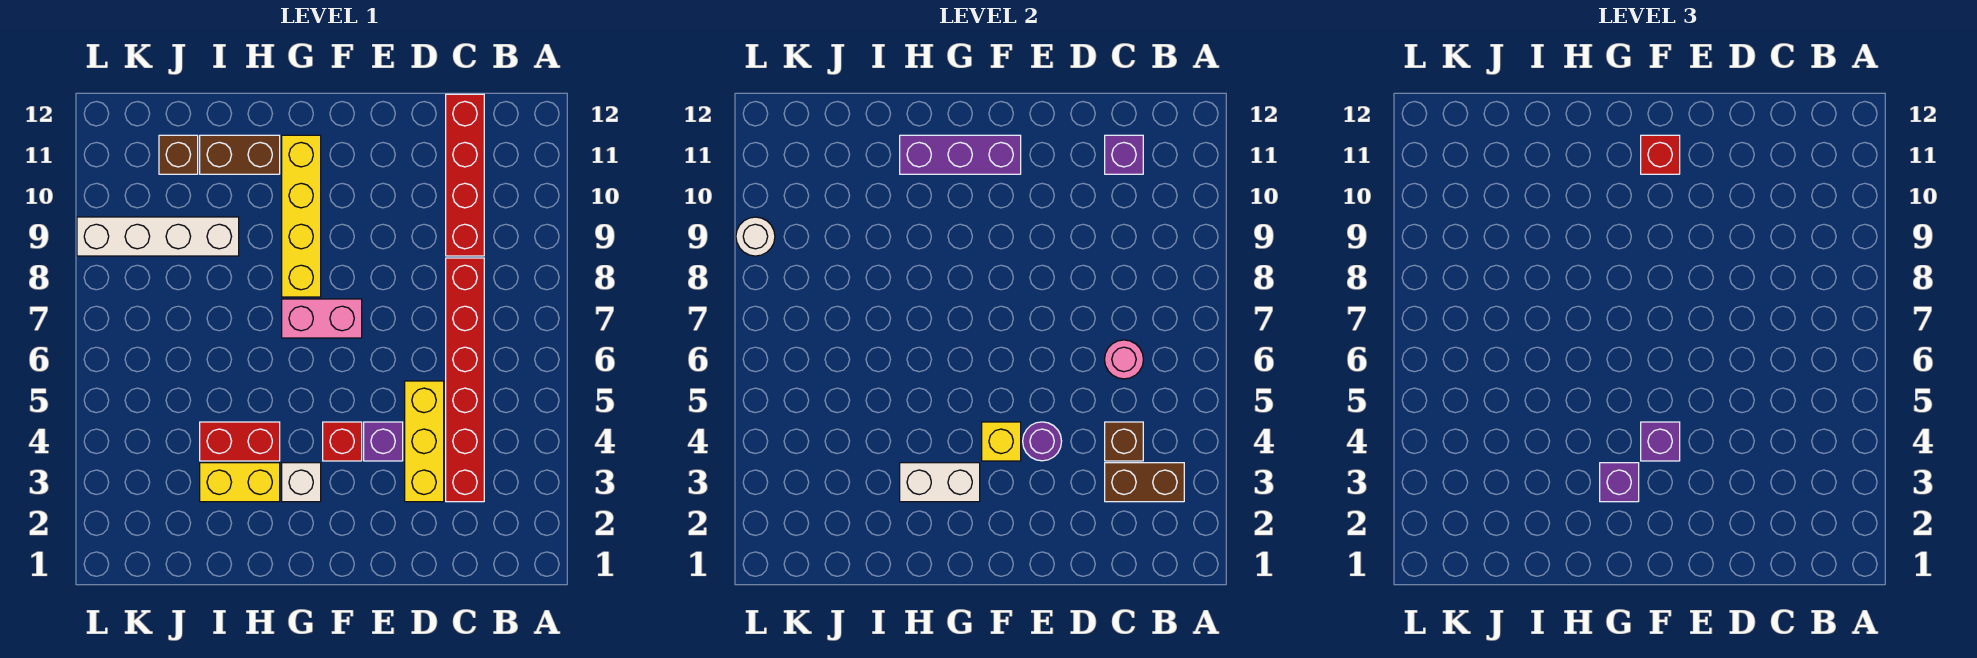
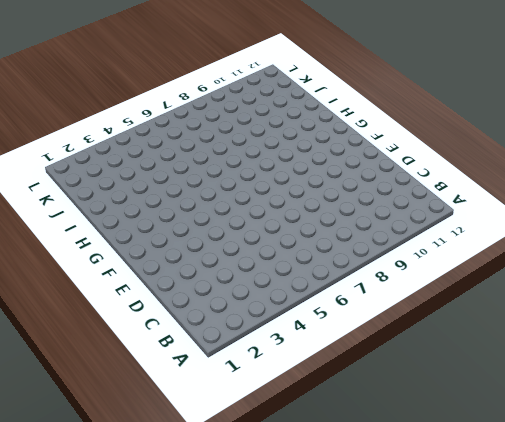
none -> red brick C3:C8 level 1
none -> red brick C9:C12 level 1
none -> yellow brick D3:D5 level 1

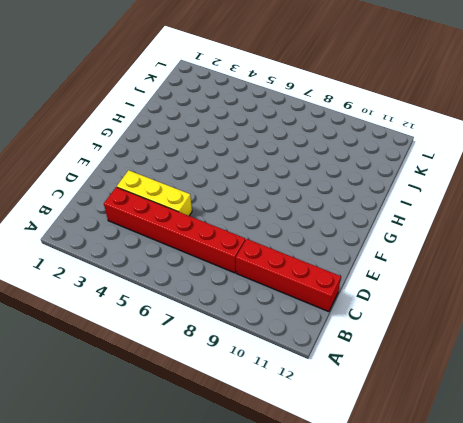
none -> purple brick E4 level 1
none -> red brick F4 level 1
none -> pink brick F7:G7 level 1

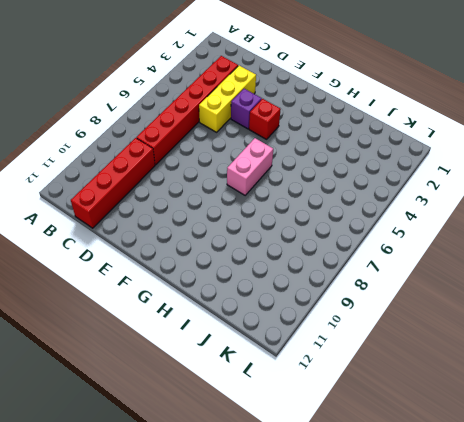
pink brick G6:G7 level 1 -> pink brick F7:G7 level 1
none -> white brick G3 level 1
none -> yellow brick G8:G11 level 1
none -> yellow brick H3:I3 level 1

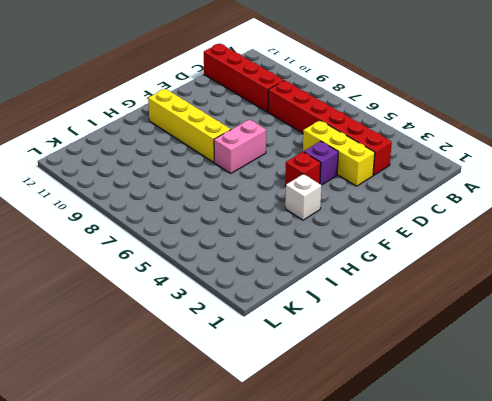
none -> yellow brick H3:I3 level 1
none -> red brick H4:I4 level 1
none -> brown brick H11:I11 level 1

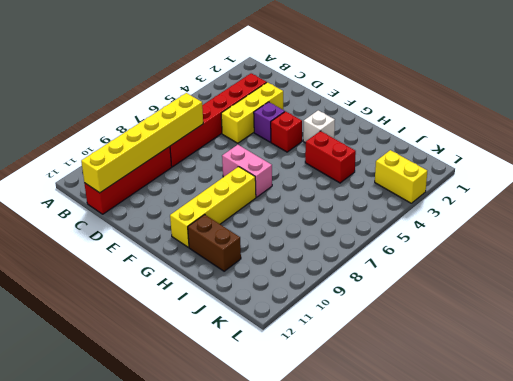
yellow brick C7:C12 level 2 -> purple brick C11 level 2
yellow brick K3:L3 level 1 -> yellow brick H3:I3 level 1
none -> white brick I9:L9 level 1
none -> brown brick J11 level 1
none -> brown brick B3:C3 level 2

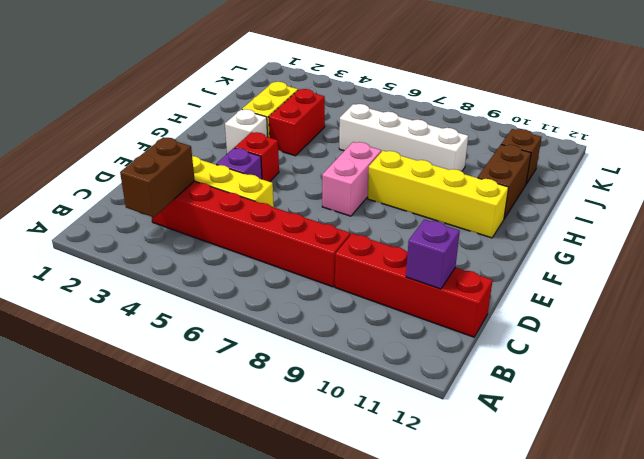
white brick I6:I9 level 1 -> white brick I9:L9 level 1
none -> brown brick C4 level 2
none -> pink round brick C6 level 2
none -> purple round brick E4 level 2

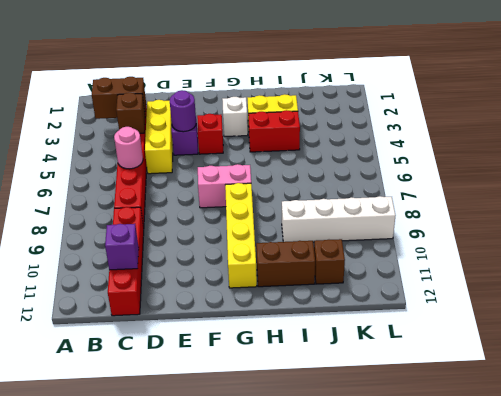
none -> yellow brick F4 level 2
none -> purple brick F11:H11 level 2
none -> white brick G3:H3 level 2

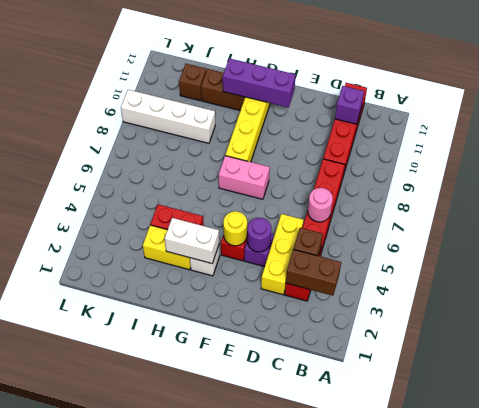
yellow round brick F4 level 2 -> yellow brick F4 level 2
none -> white round brick L9 level 2
none -> purple brick F4 level 3
none -> red brick F11 level 3

